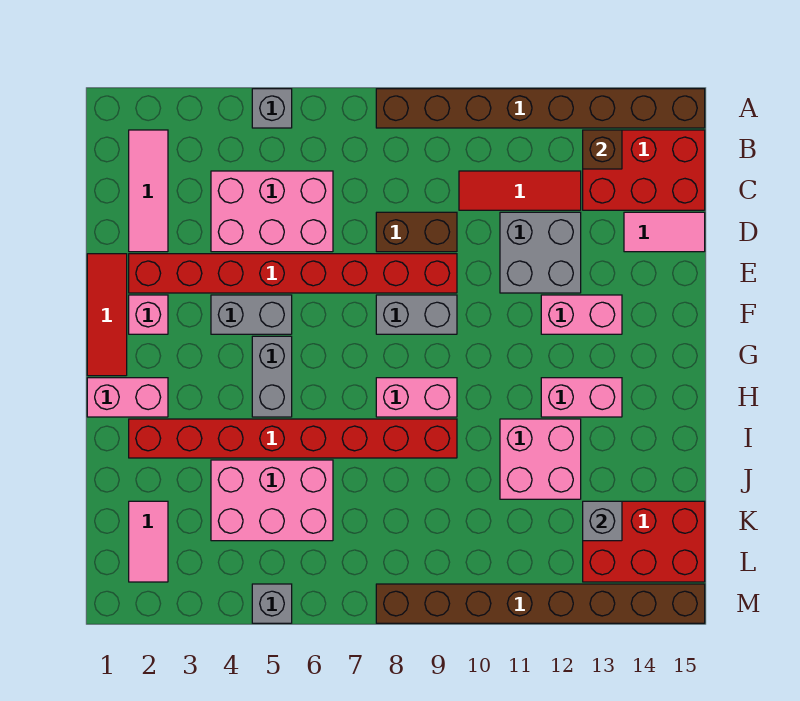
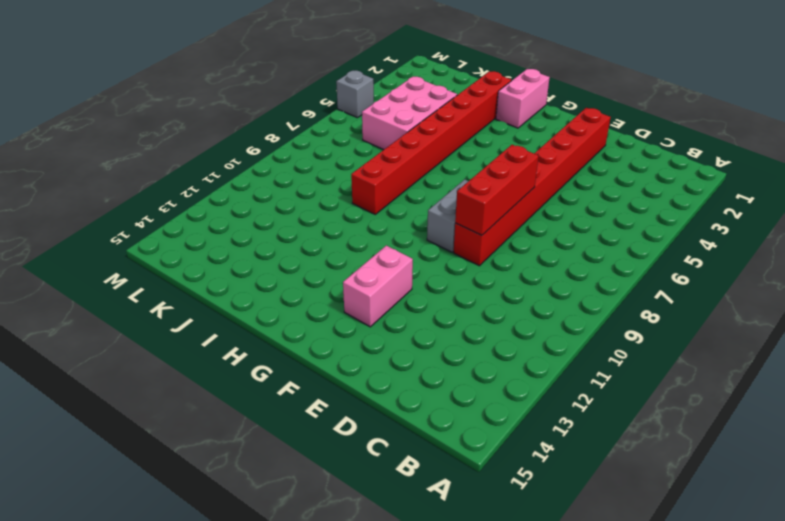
red brick E7:E9 level 2 -> none
none -> grey brick A5 level 1
none -> brown brick A8:A15 level 1
none -> pink tile B2:D2 level 1

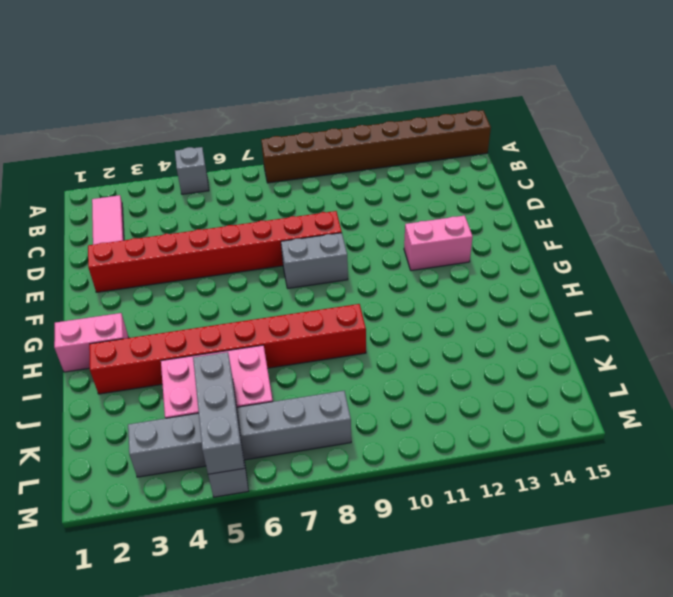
grey brick K5:M5 level 2 -> none
grey brick L3:L8 level 1 -> none
none -> red brick B13:C15 level 1
none -> pink brick C4:D6 level 1
none -> red tile C10:C12 level 1

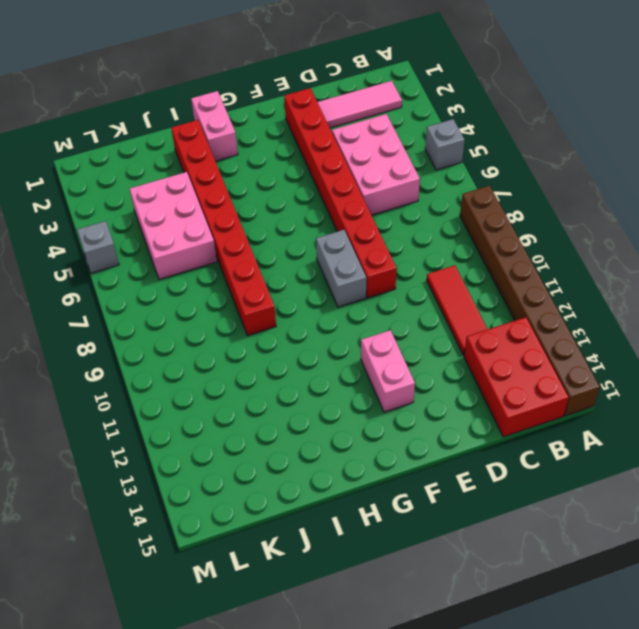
none -> brown brick D8:D9 level 1
none -> grey brick D11:E12 level 1
none -> pink tile D14:D15 level 1

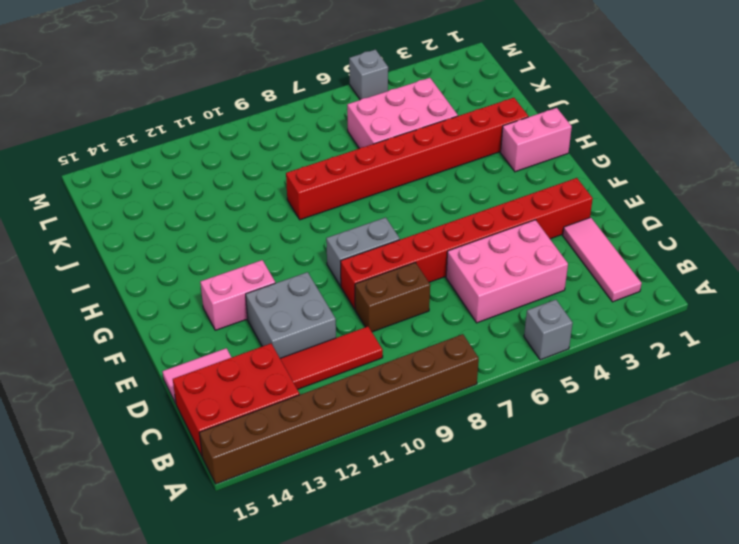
none -> red tile E1:G1 level 1
none -> pink brick F2 level 1
none -> grey brick F4:F5 level 1

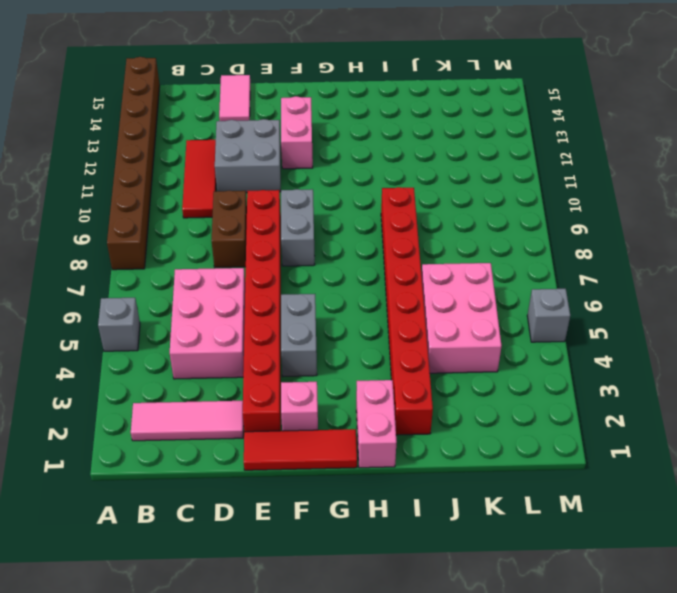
none -> red brick B13:C15 level 1
none -> grey brick G5:H5 level 1
none -> pink brick H8:H9 level 1

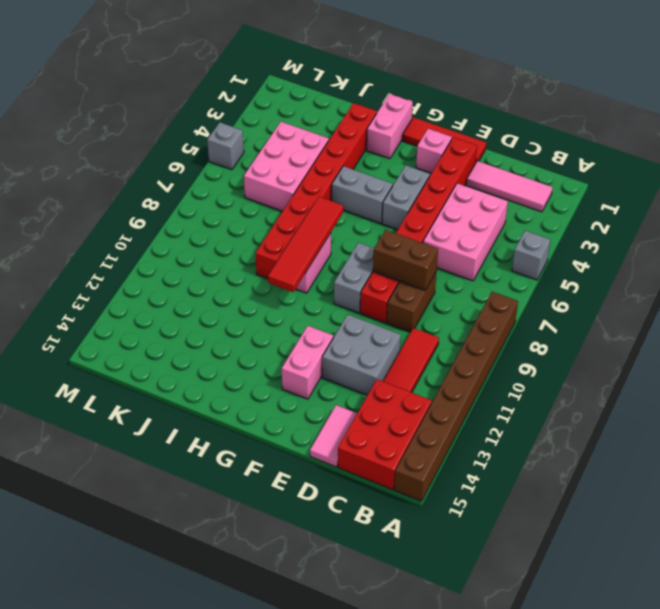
brown brick D8:E8 level 2 -> none
red tile H7:H10 level 2 -> none
none -> pink brick H12:H13 level 1
none -> pink brick I11:J12 level 1
none -> pink tile K2:L2 level 1

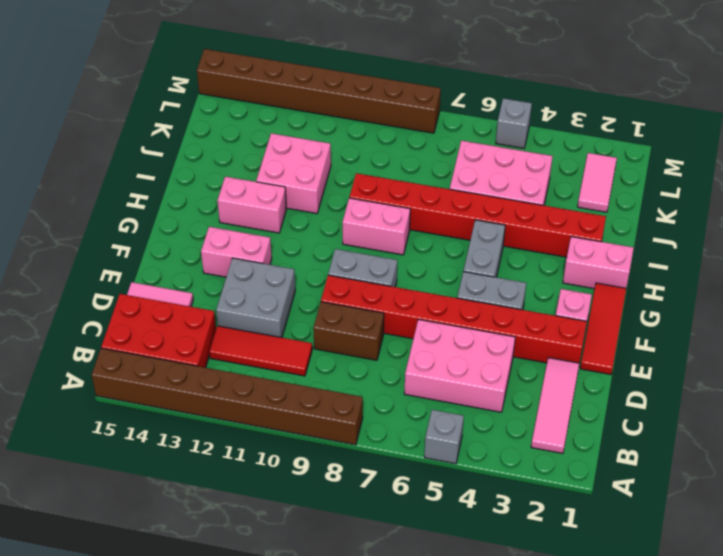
none -> red brick K13:L15 level 1
none -> brown brick B13 level 2
none -> grey brick K13 level 2

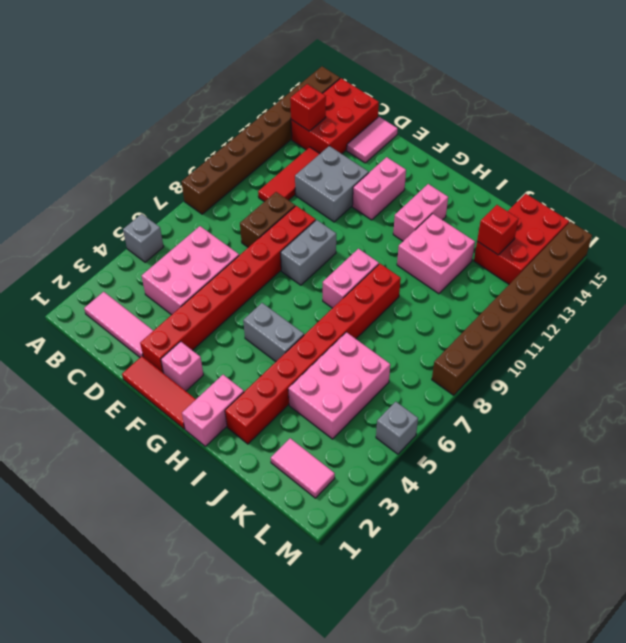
red brick B13 level 2 -> brown brick B13 level 2
red brick K13 level 2 -> grey brick K13 level 2
none -> grey brick F4:F5 level 1

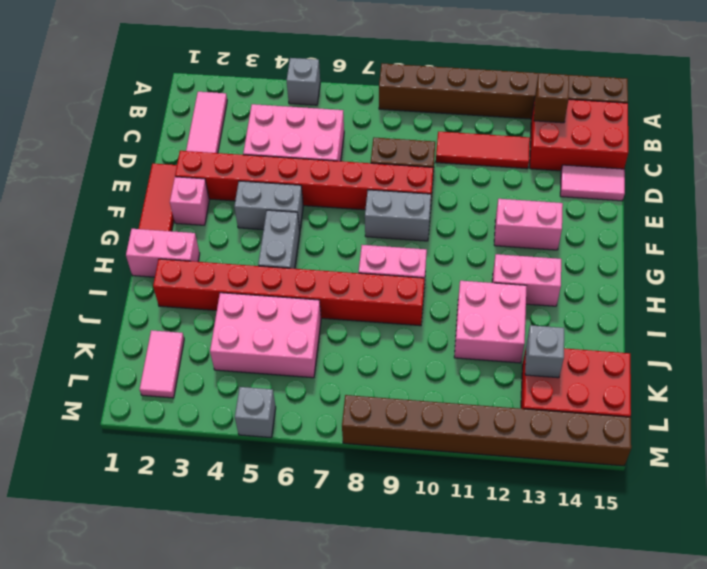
none -> grey brick D11:E12 level 1

